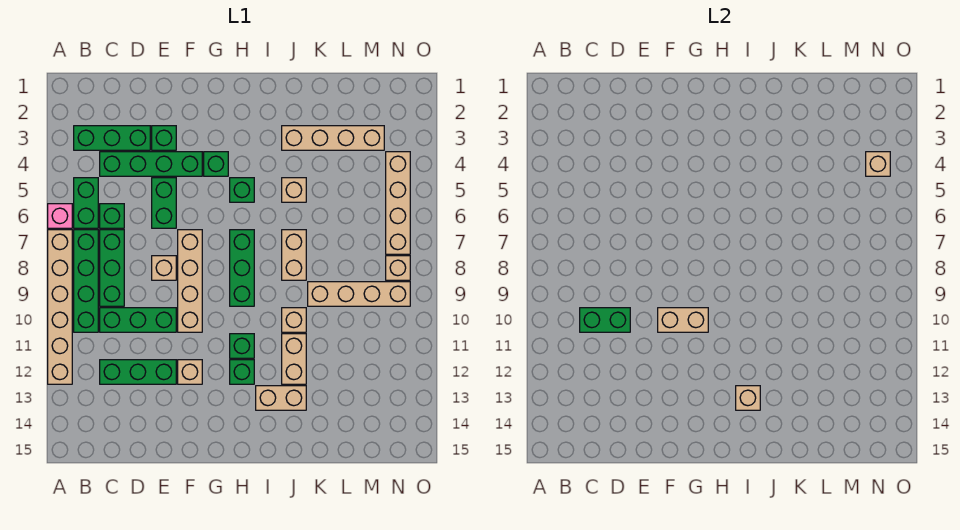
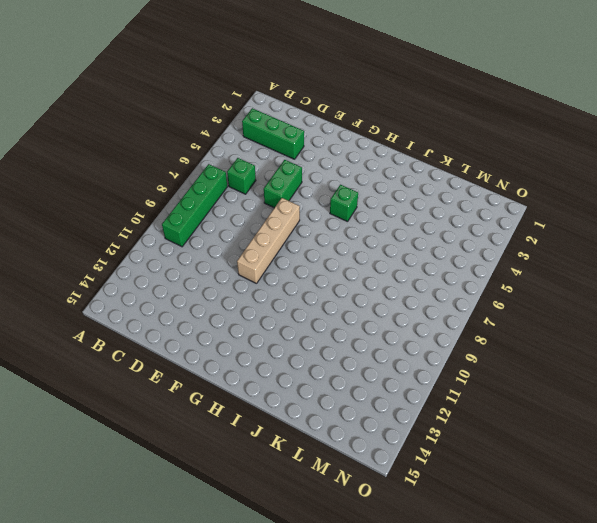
none -> pink brick A6 level 1
none -> tan brick A7:A12 level 1
none -> green brick B5:B6 level 1
none -> green brick C4:F4 level 1

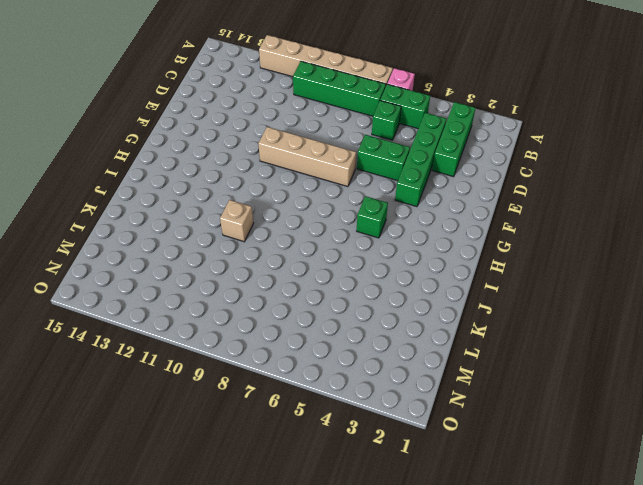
none -> green brick C7:C9 level 1
none -> green brick C10:E10 level 1
none -> green brick C12:E12 level 1
none -> green brick E3 level 1

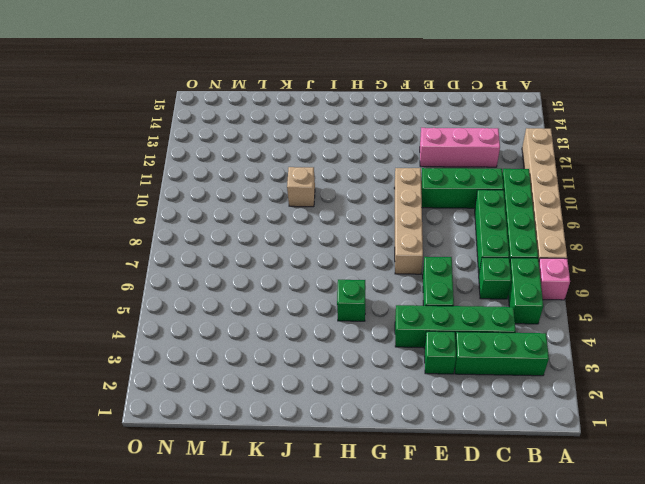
pink brick C12:E12 level 1 -> green brick C12:E12 level 1
none -> tan brick E8 level 1
none -> tan brick F12 level 1
none -> green brick G4 level 1
none -> green brick H7:H9 level 1

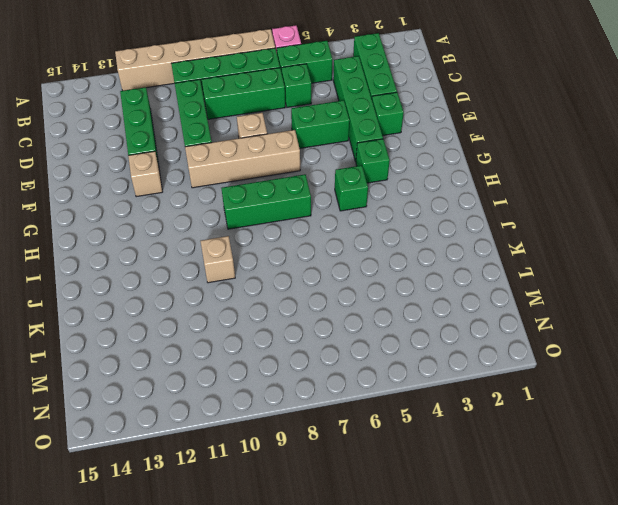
none -> green brick H11 level 1
none -> green brick H12 level 1
none -> tan brick I13:J13 level 1
none -> tan brick J3:M3 level 1

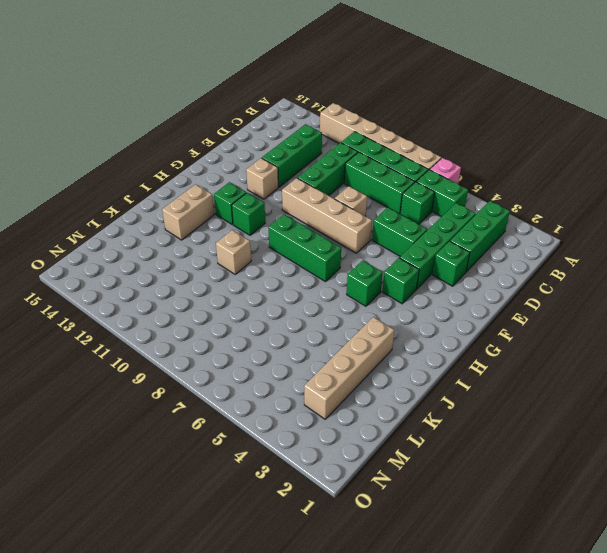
none -> tan brick J5 level 1
none -> tan brick J7:J8 level 1
none -> tan brick J11:J12 level 1
none -> tan brick K9:N9 level 1

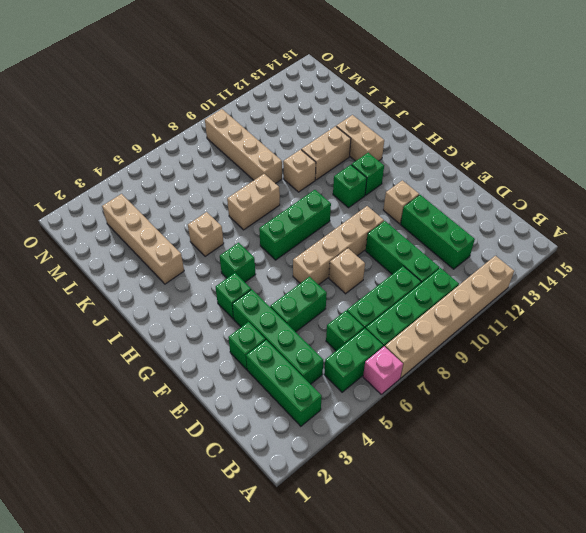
none -> tan brick N4:N7 level 1
none -> tan brick N8 level 1
none -> green brick C10:D10 level 2
none -> tan brick F10:G10 level 2

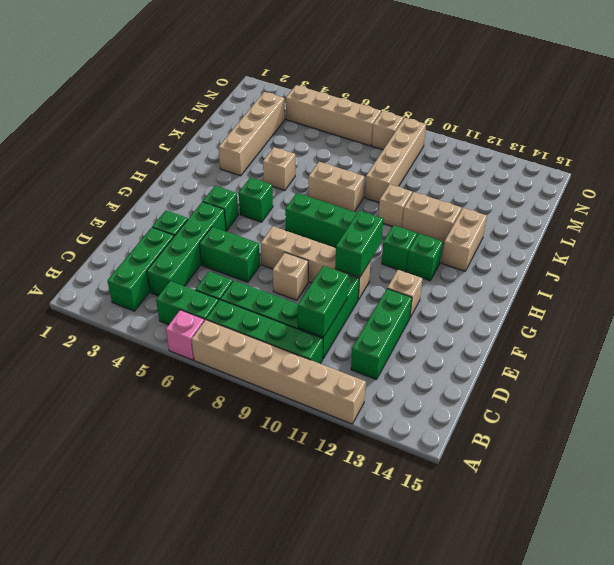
green brick F10:G10 level 2 -> tan brick F10:G10 level 2
none -> tan brick I13 level 2
none -> tan brick N4 level 2

